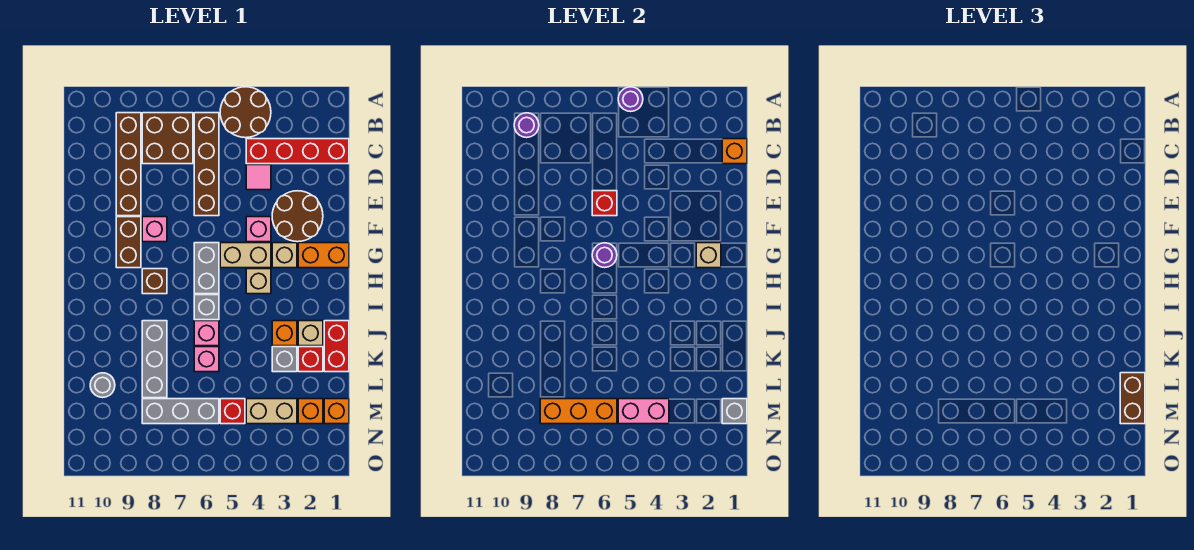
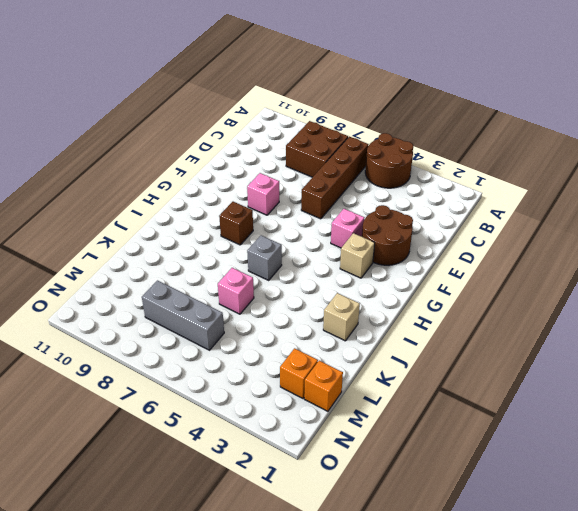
none -> brown brick B9:E9 level 1
none -> red brick C1:C4 level 1
none -> pink tile D4 level 1
none -> brown brick F9:G9 level 1

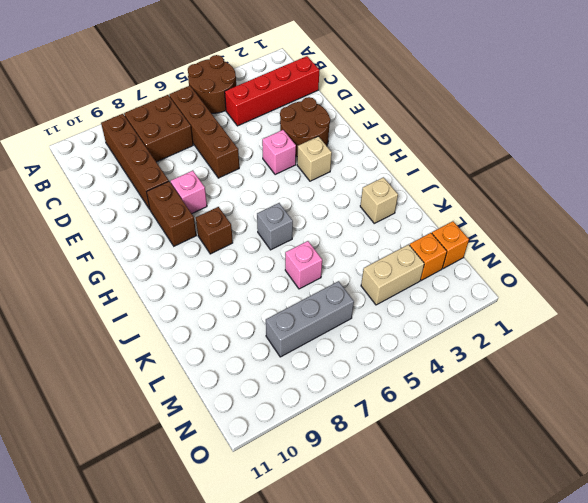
none -> pink tile D4 level 1
none -> orange brick G1:G2 level 1
none -> tan brick G4:G5 level 1
none -> grey brick G6:H6 level 1

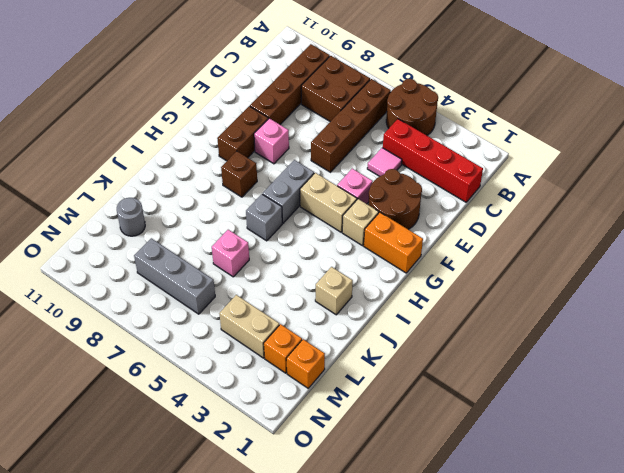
none -> tan brick H4 level 1
none -> red brick J1:K1 level 1
none -> orange brick J3 level 1
none -> pink brick J6 level 1

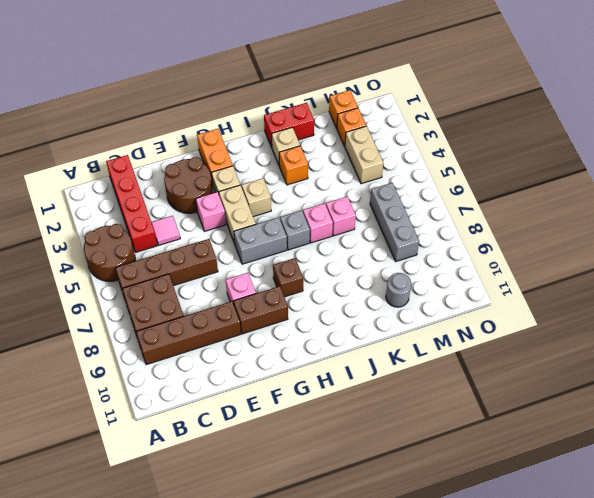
none -> grey brick J8:L8 level 1
none -> red brick K2 level 1
none -> grey brick K3 level 1
none -> red brick M5 level 1

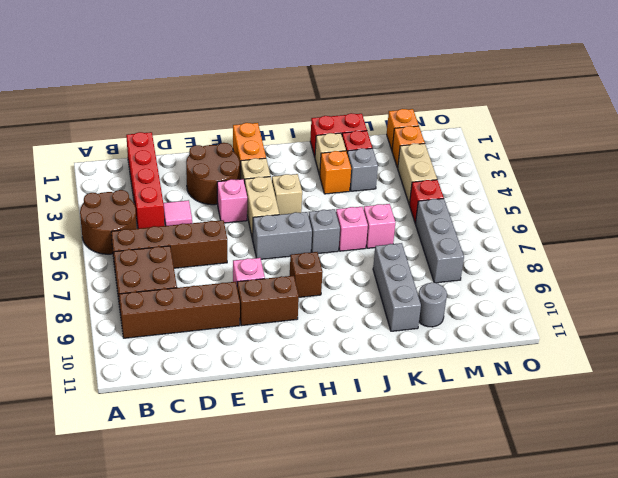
grey brick K8:K10 level 1 -> grey brick J8:L8 level 1
none -> purple round brick A5 level 2
none -> purple round brick B9 level 2
none -> orange brick C1 level 2
none -> red brick E6 level 2

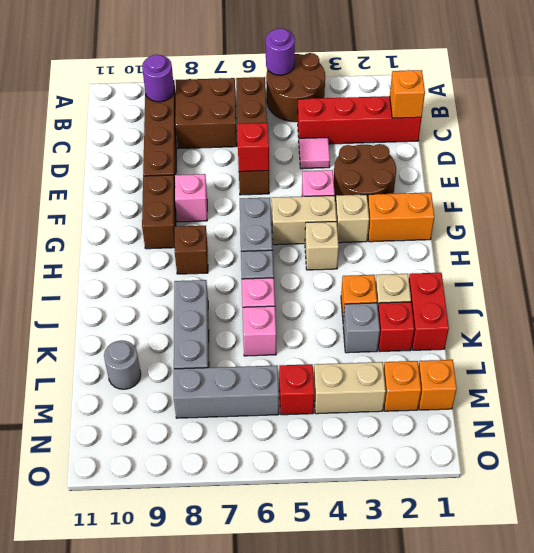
none -> tan brick G2 level 2
none -> purple round brick G6 level 2
none -> grey brick M1 level 2
none -> pink brick M4:M5 level 2

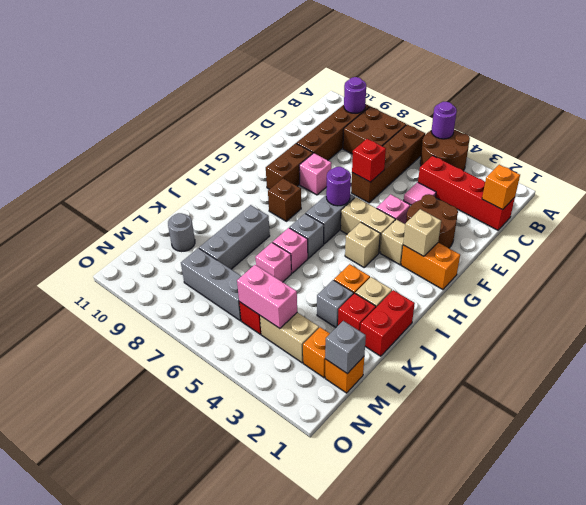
none -> orange brick M6:M8 level 2
none -> brown brick L1:M1 level 3

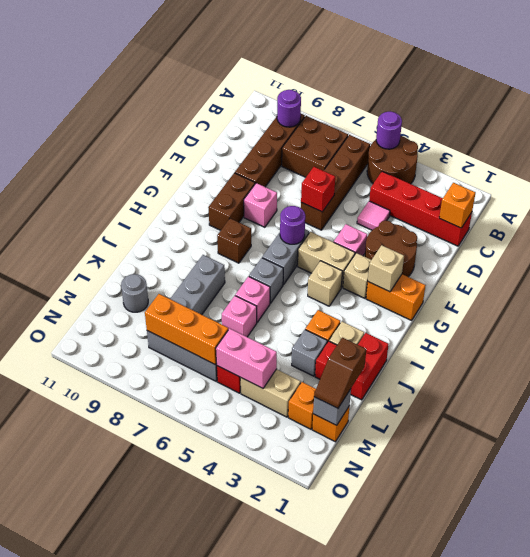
brown slope L1:M1 level 3 top L -> brown brick L1:M1 level 3

